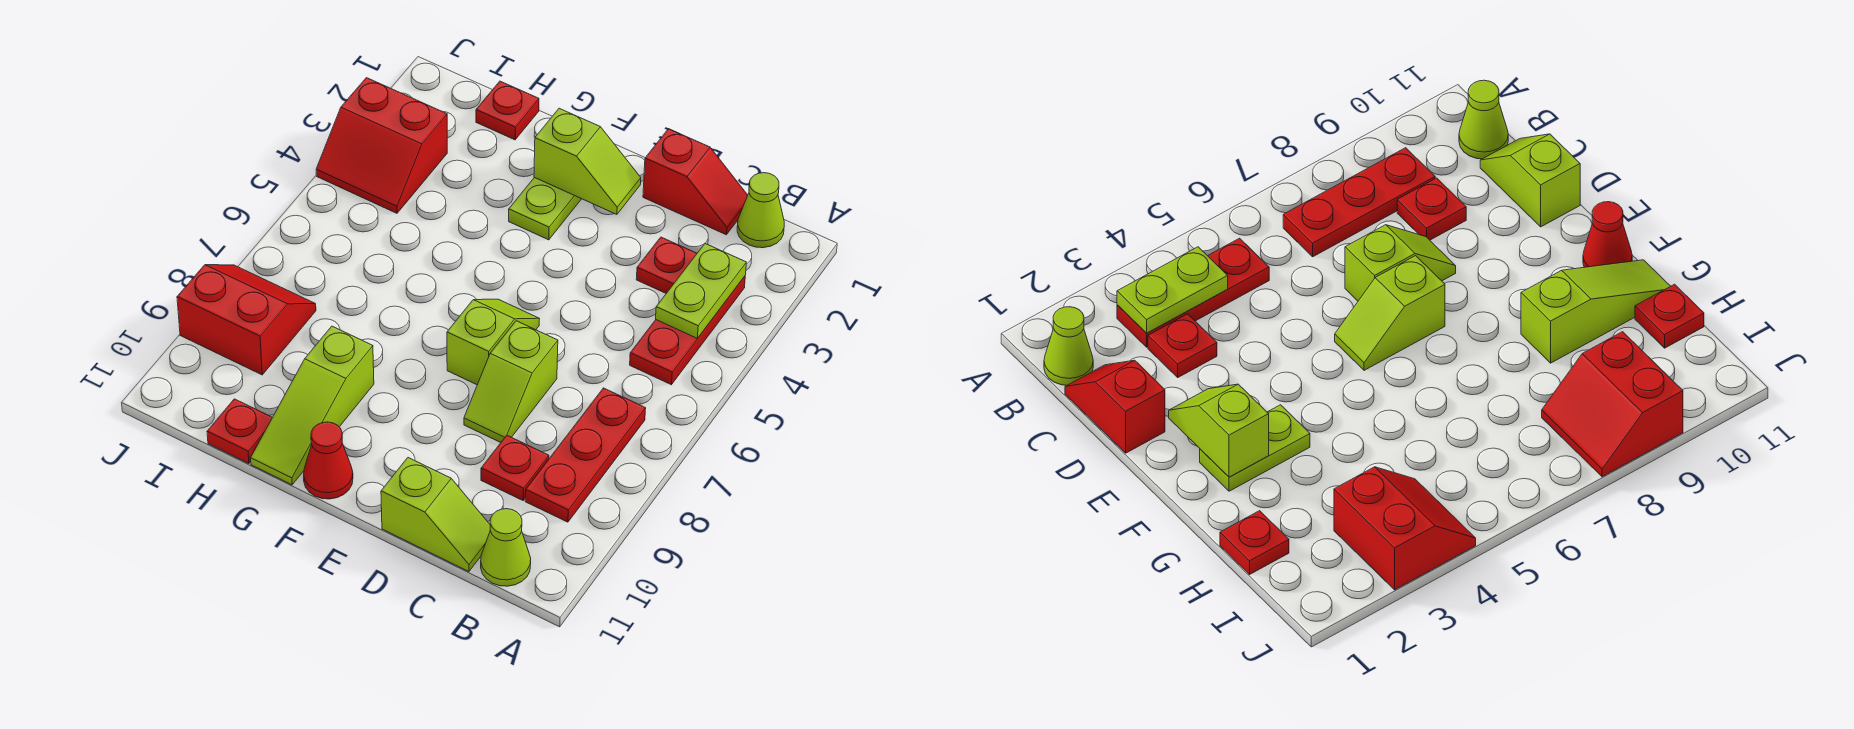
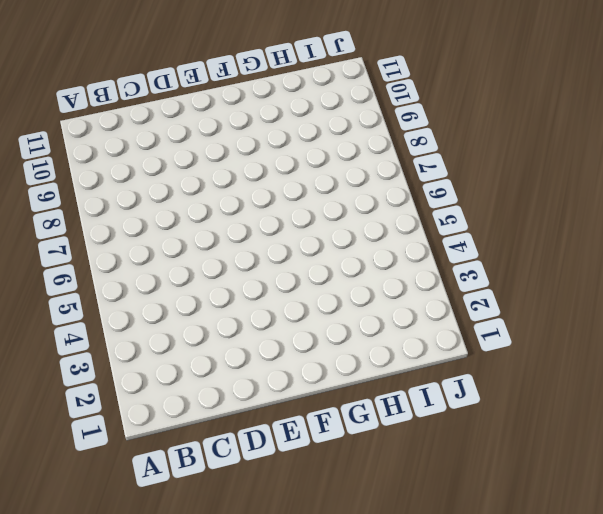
none -> lime cone B1 level 1
none -> red plate B3:B5 level 1
none -> red plate B7:B9 level 1

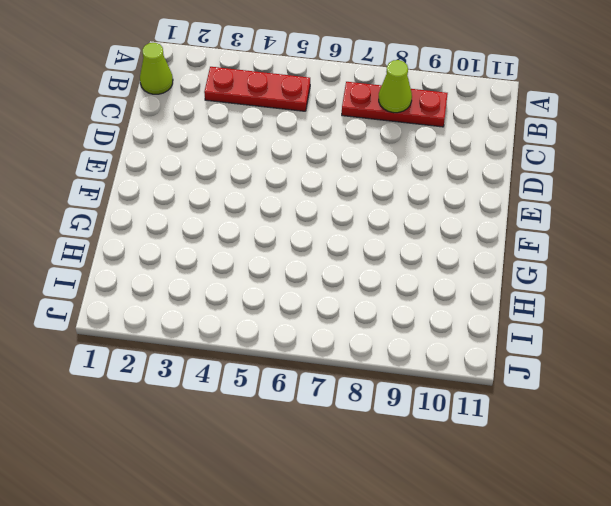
lime cone B8 level 2 -> lime cone B11 level 1
none -> red slope C1:D1 level 1 top D
none -> red plate C3 level 1
none -> red plate C9 level 1

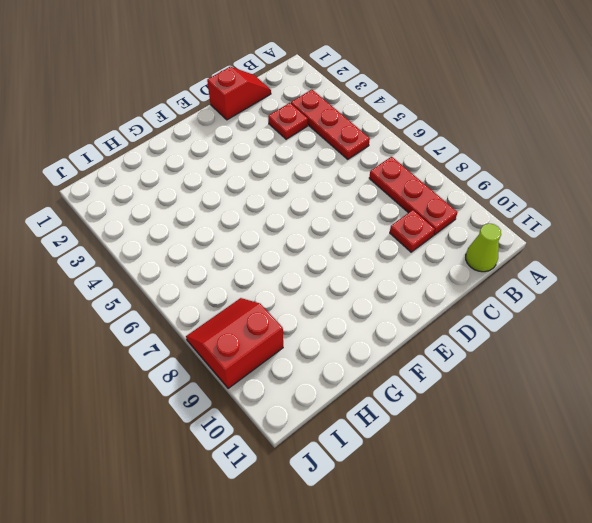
none -> lime cone B1 level 1
none -> lime slope C11:D11 level 1 top D
none -> lime slope D7:D8 level 1 top 7

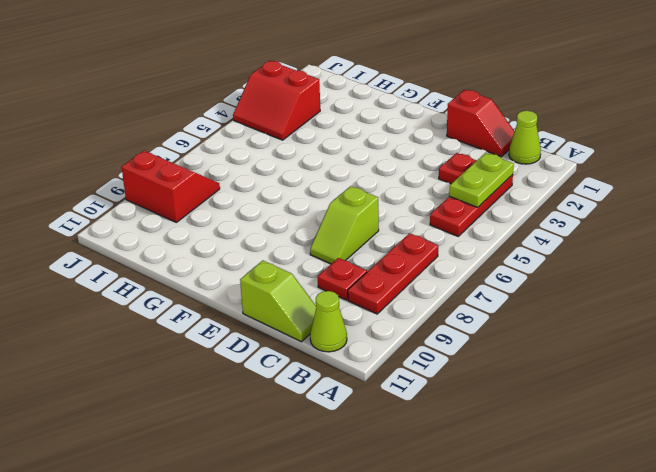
none -> lime slope E6:E7 level 1 top 7
none -> lime plate F2:F3 level 1
none -> red cone F11 level 1

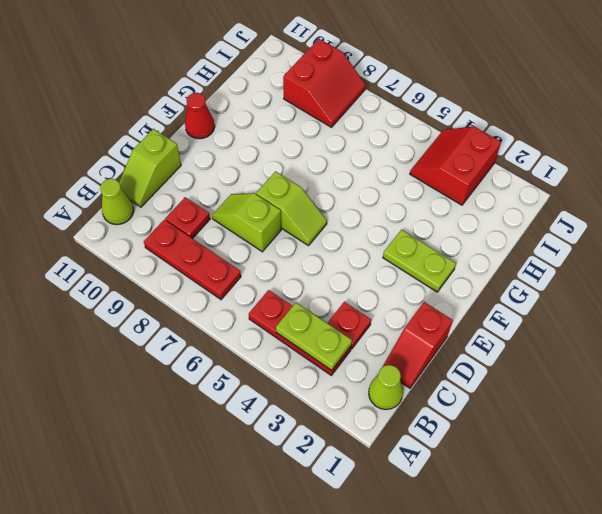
none -> lime slope G9:G11 level 1 top 9
none -> red plate H1 level 1
none -> red plate H11 level 1

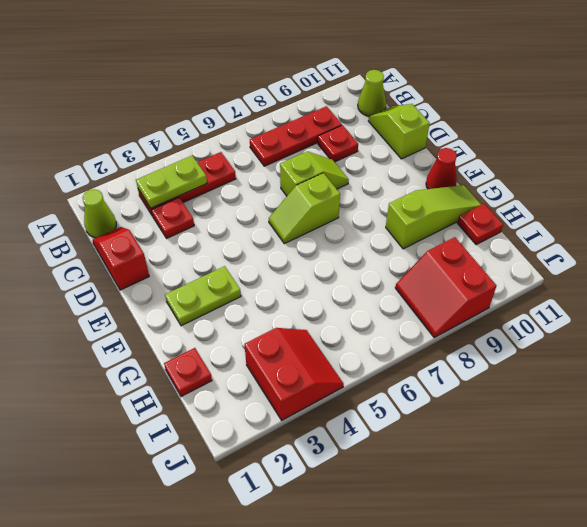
none -> lime slope E2:F2 level 2 top F

